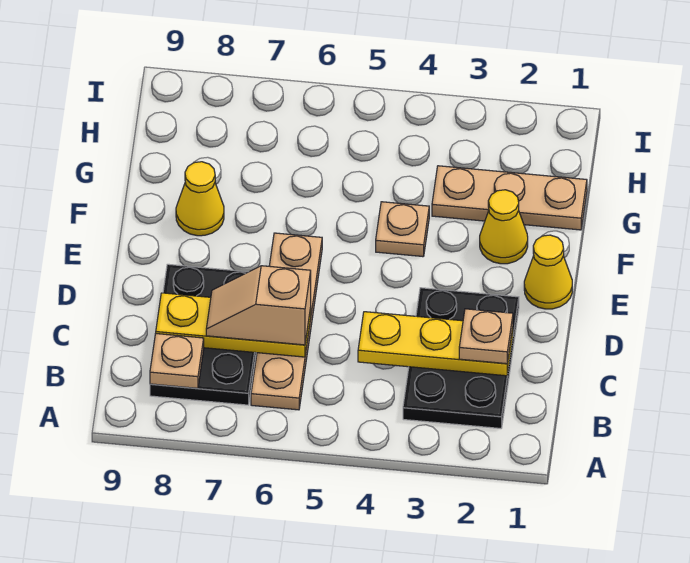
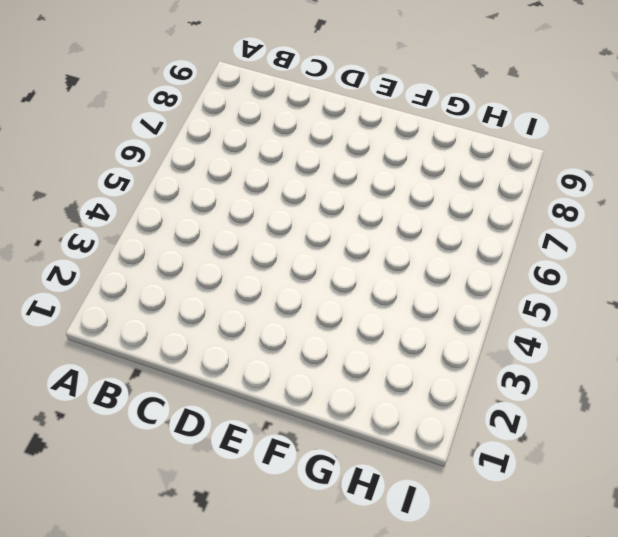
none -> black plate B2:D3 level 1
none -> tan plate B6:E6 level 1
none -> black plate B7:D8 level 1

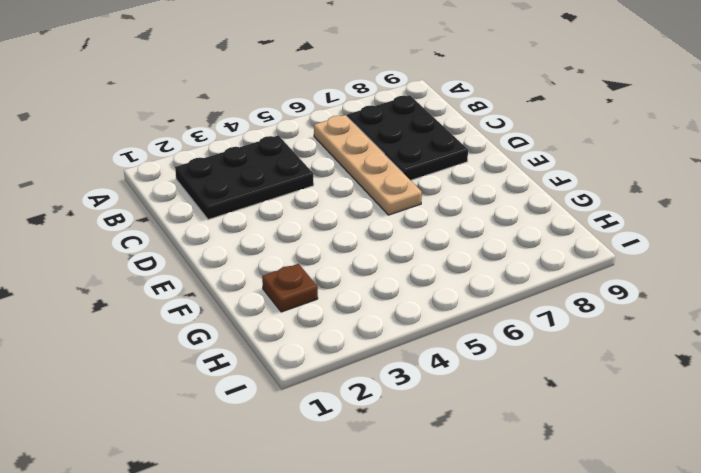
black plate B2:C4 level 1 -> black plate B2:D3 level 1
brown plate G2 level 1 -> tan plate G1:G3 level 1
none -> yellow cone E1 level 1
none -> yellow cone F2 level 1
none -> tan plate F4 level 1

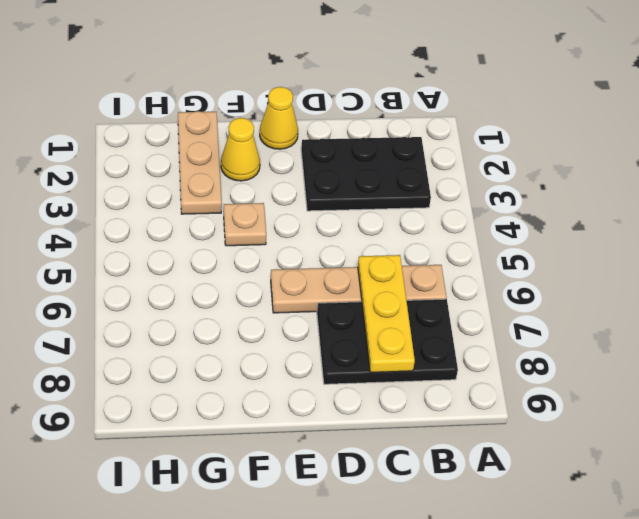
none -> yellow cone F8 level 1
none -> tan plate B8 level 2
none -> yellow plate C2:C4 level 2

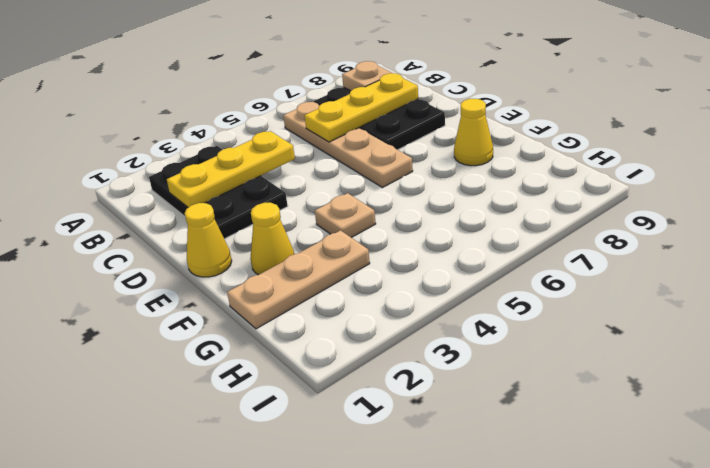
none -> tan plate C2 level 3
none -> tan slope C6:C7 level 3 top 6

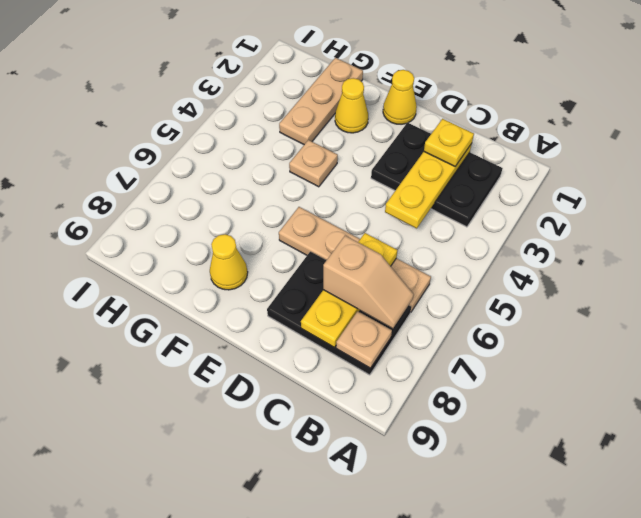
tan slope B7:C7 level 3 top C -> tan slope C6:C7 level 3 top 6
yellow plate C2 level 3 -> tan plate C2 level 3

